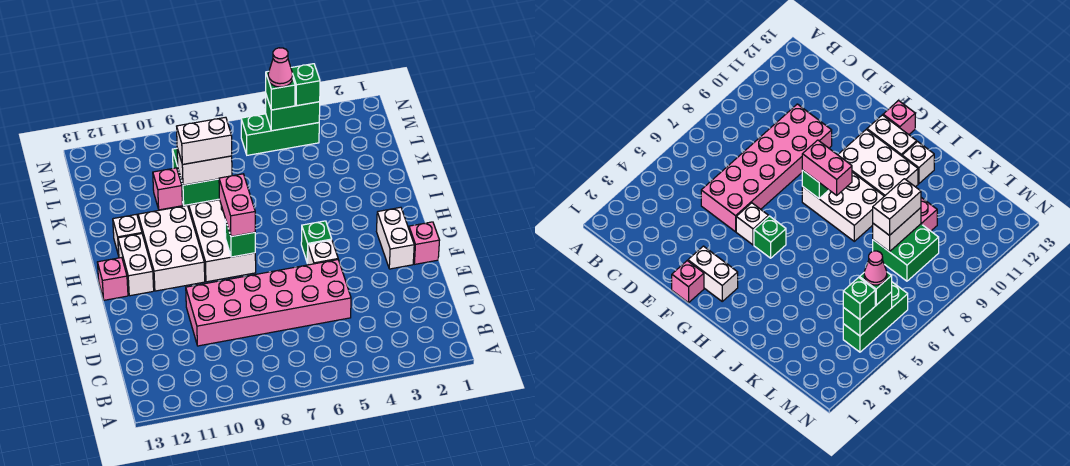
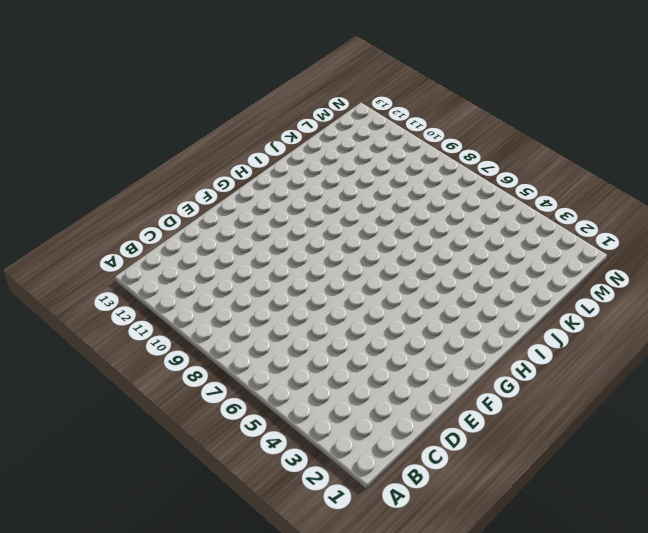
none -> pink brick D5:E10 level 1
none -> pink brick F1 level 1
none -> white brick F2:G2 level 1

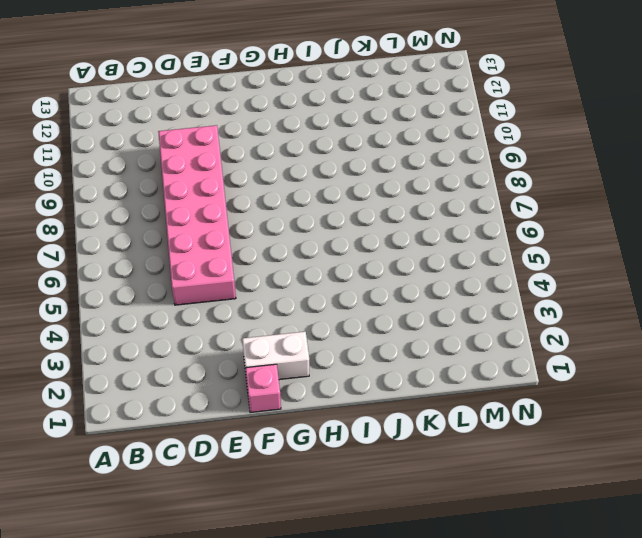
none -> white brick F5 level 1
none -> green brick G5 level 1
none -> white brick G8:I9 level 1

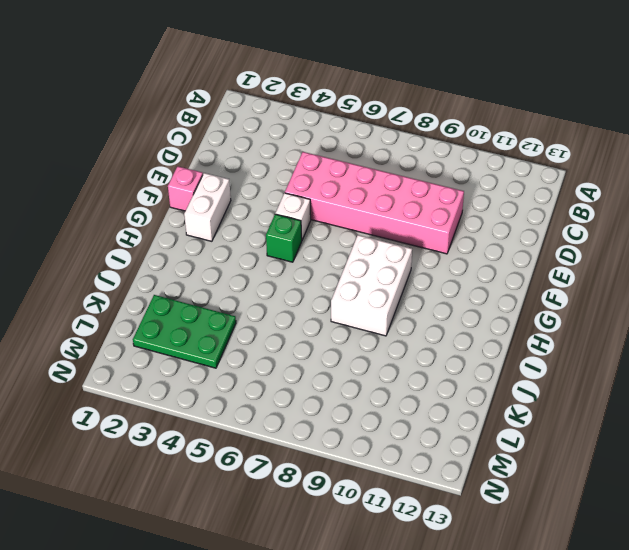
green plate K2:L4 level 1 -> none
none -> white brick G10:I11 level 1
none -> white brick G12:H12 level 1
none -> pink brick G13 level 1

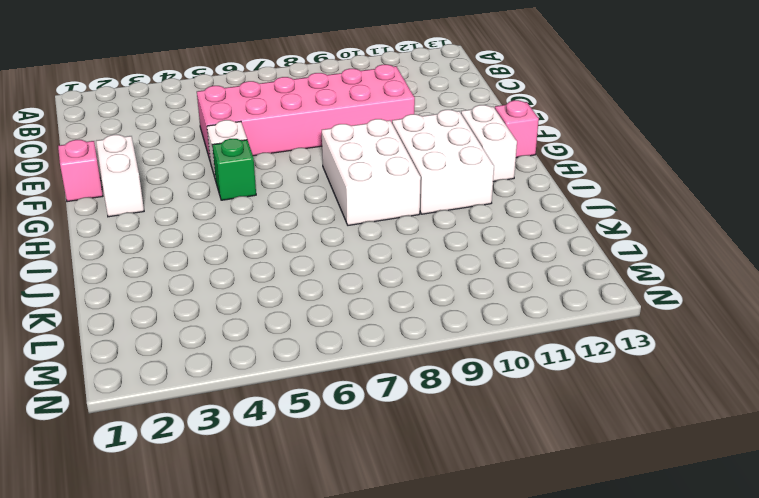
none -> white brick I12 level 1
none -> green brick K8:L9 level 1
none -> pink brick K10 level 1

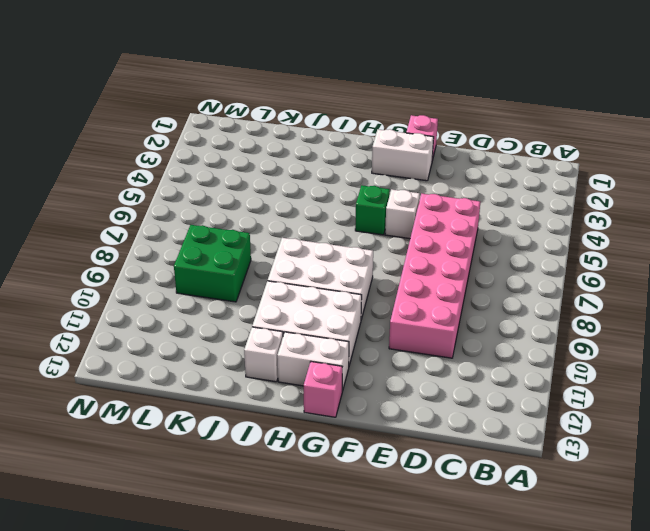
none -> pink brick K10 level 1
none -> green brick M4:M6 level 1
none -> green brick G8 level 2

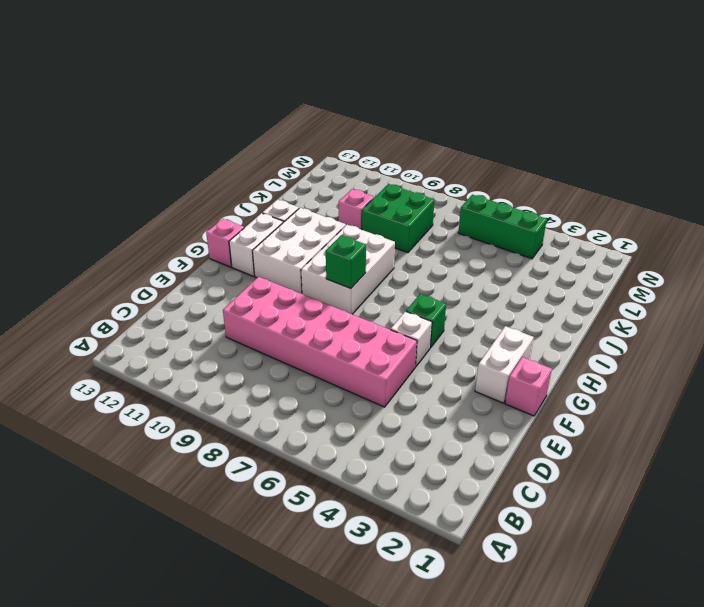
none -> white brick K8:K9 level 2
none -> green brick M4:M5 level 2
none -> pink brick G8:H8 level 3

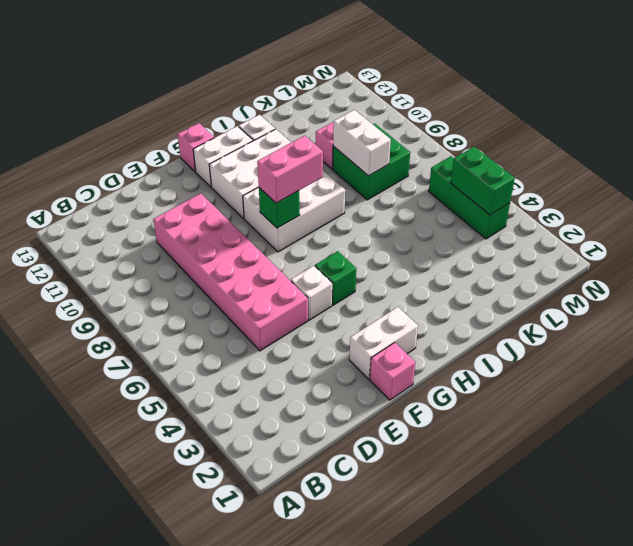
none -> white brick K8:K9 level 3
none -> green brick M4 level 3
none -> green brick M5 level 3

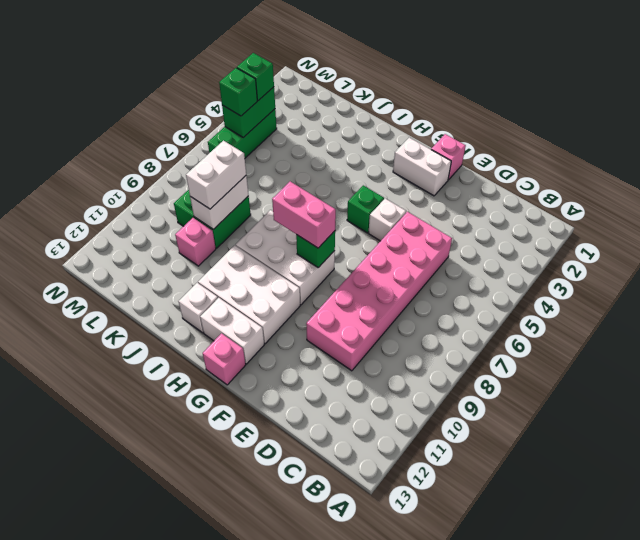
none -> pink cone M5 level 4

